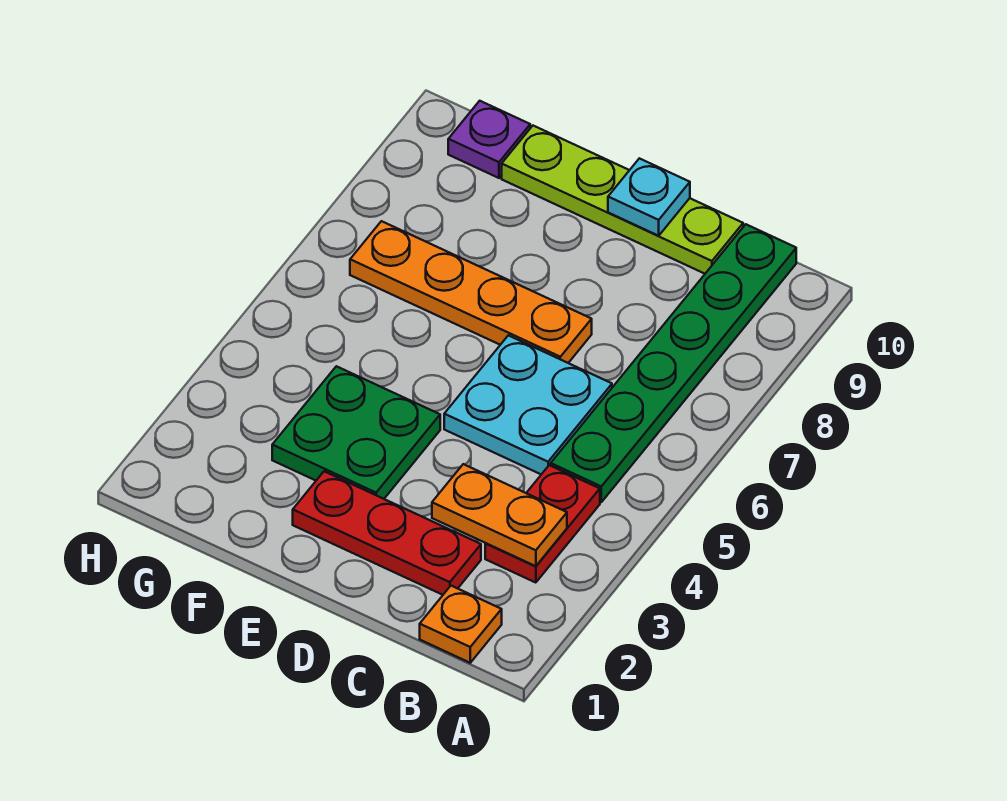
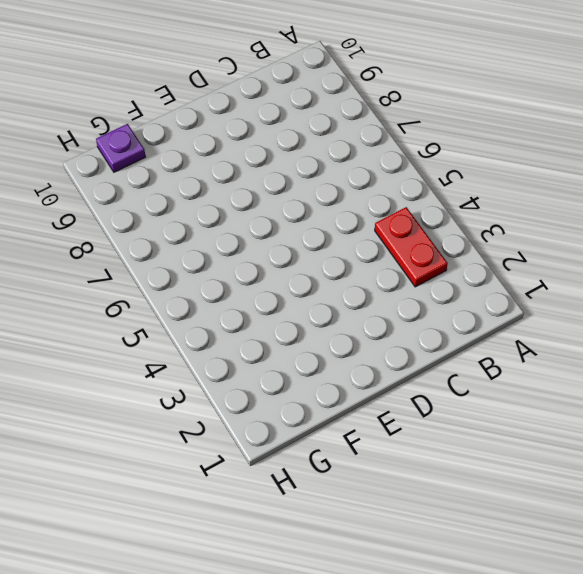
none -> orange plate B1 level 1
none -> green plate B5:B10 level 1

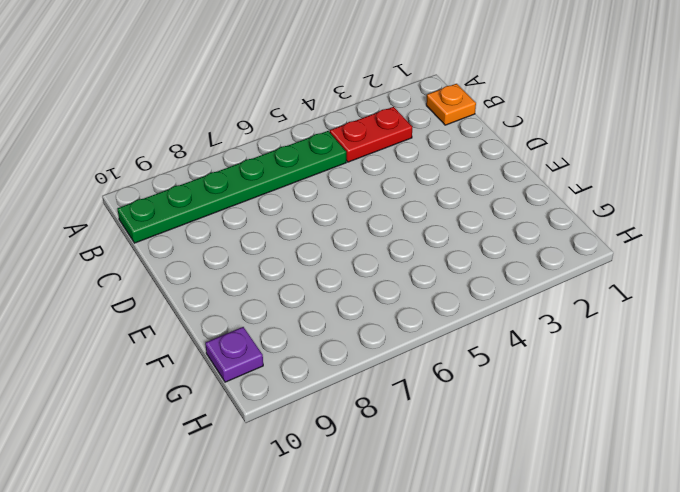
none -> red plate C2:E2 level 1
none -> cyan plate C5:D6 level 1

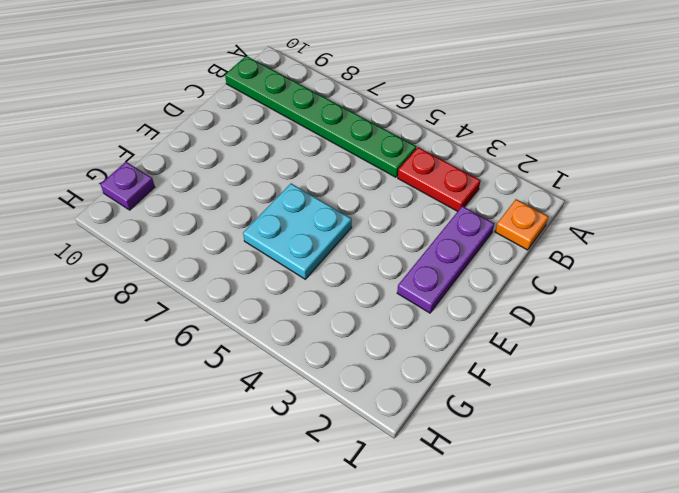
purple plate C2:E2 level 1 -> red plate C2:E2 level 1
cyan plate E5:F6 level 1 -> cyan plate C5:D6 level 1
none -> lime plate C10:F10 level 1
none -> orange plate D7:G7 level 1

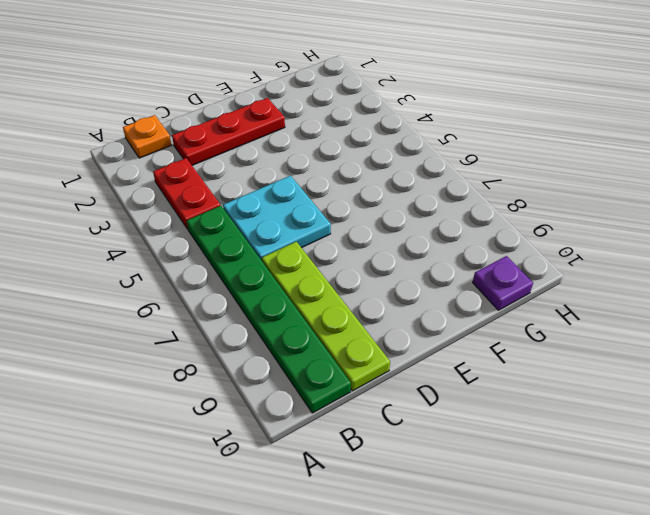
lime plate C7:C10 level 1 -> lime plate C10:F10 level 1
none -> orange plate D7:G7 level 1
none -> green plate E3:F4 level 1

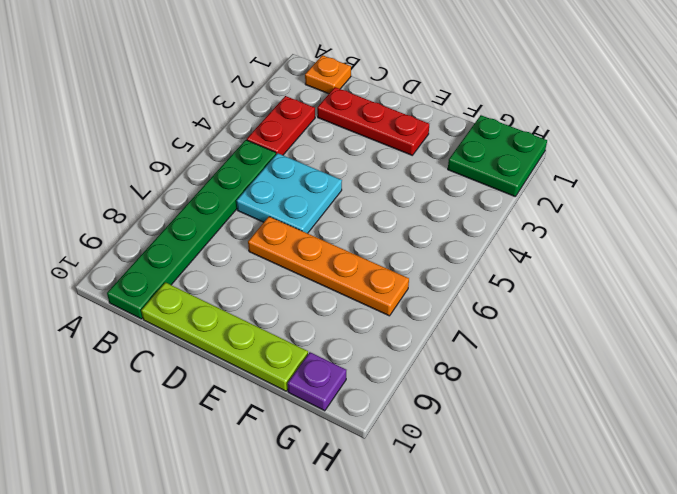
green plate G1:H2 level 1 -> green plate E3:F4 level 1
none -> orange plate B3:C3 level 2
none -> cyan plate D10 level 2

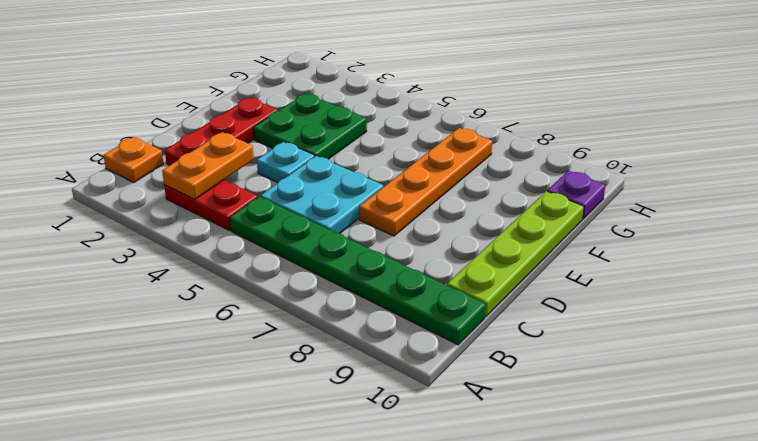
cyan plate D4 level 1 -> cyan plate D10 level 2

